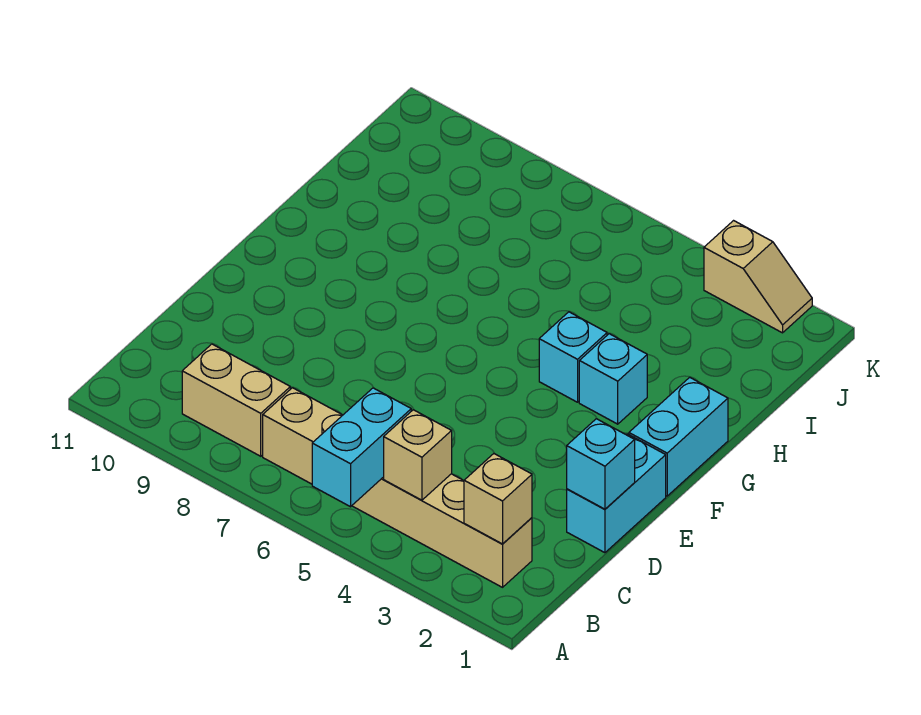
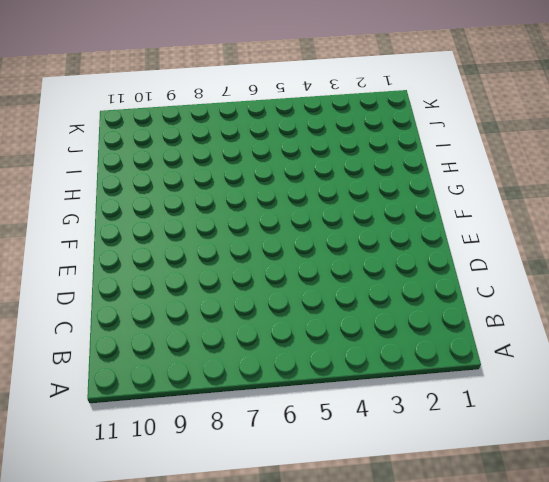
none -> tan brick B2:B7 level 1
none -> tan brick B8:B9 level 1

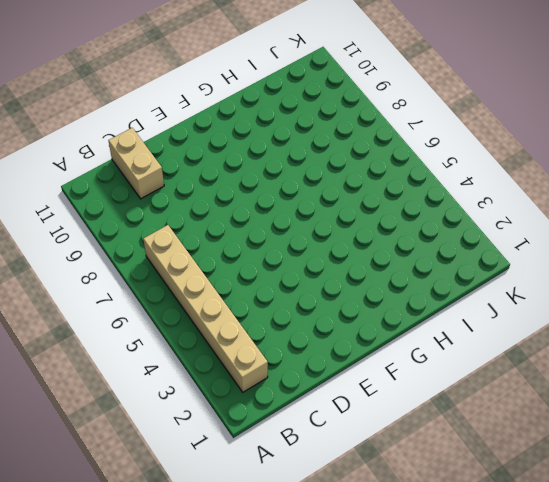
tan brick C10:C11 level 1 -> tan brick B8:B9 level 1
none -> cyan brick D1:E1 level 1
none -> cyan brick F1:G1 level 1

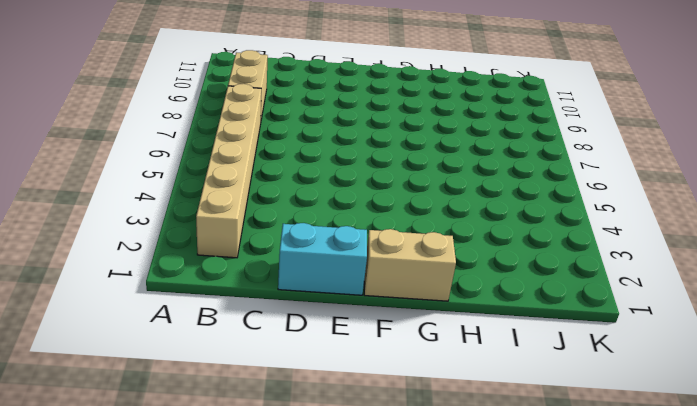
tan brick F1:G1 level 1 -> cyan brick F1:G1 level 1
none -> cyan brick G3 level 1
none -> cyan brick G4 level 1

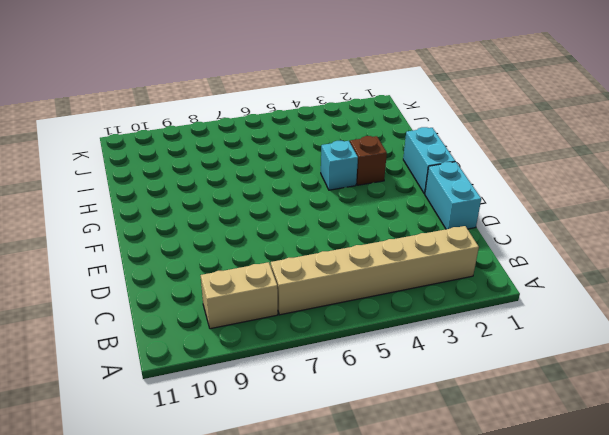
brown brick G3 level 1 -> cyan brick G3 level 1
none -> tan slope K2:K3 level 1 top 3
none -> cyan brick A5:B5 level 2

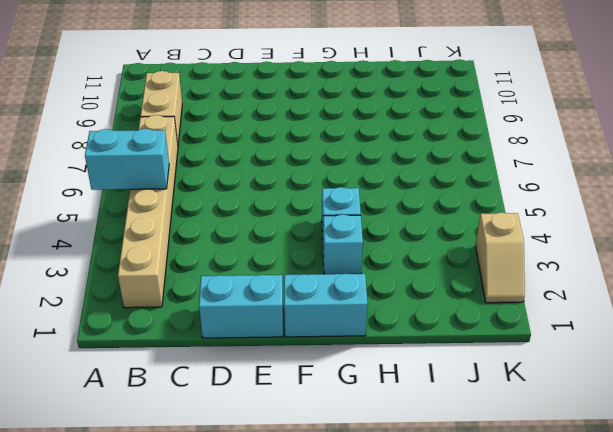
none -> tan brick B2 level 2
none -> tan brick B4 level 2

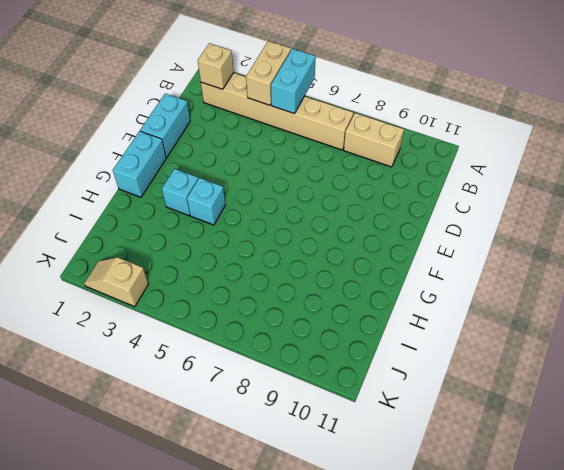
tan brick A4:B4 level 2 -> tan brick B4 level 2
none -> cyan brick D1 level 2

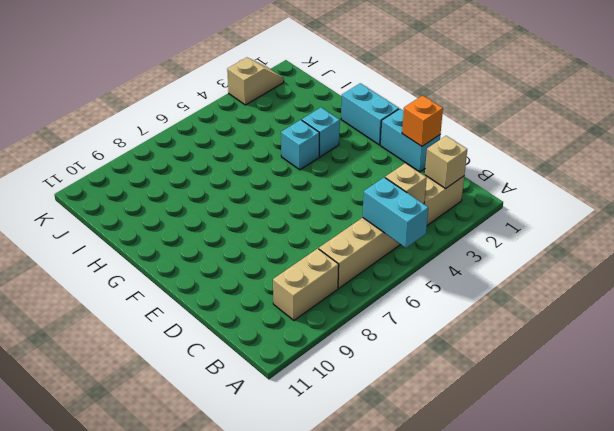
orange brick D1 level 2 -> cyan brick D1 level 2

